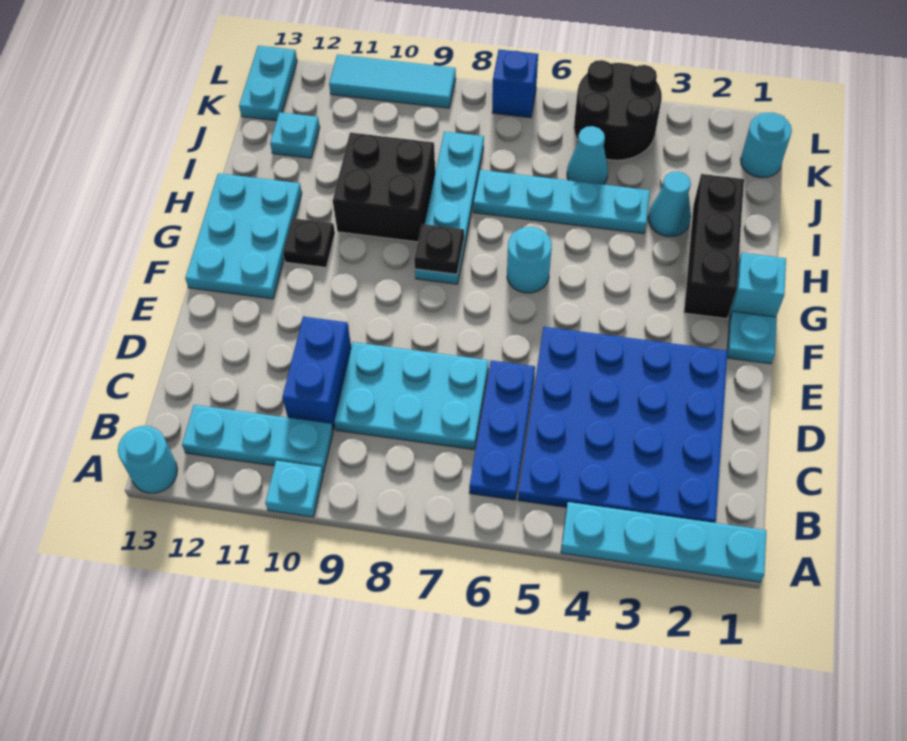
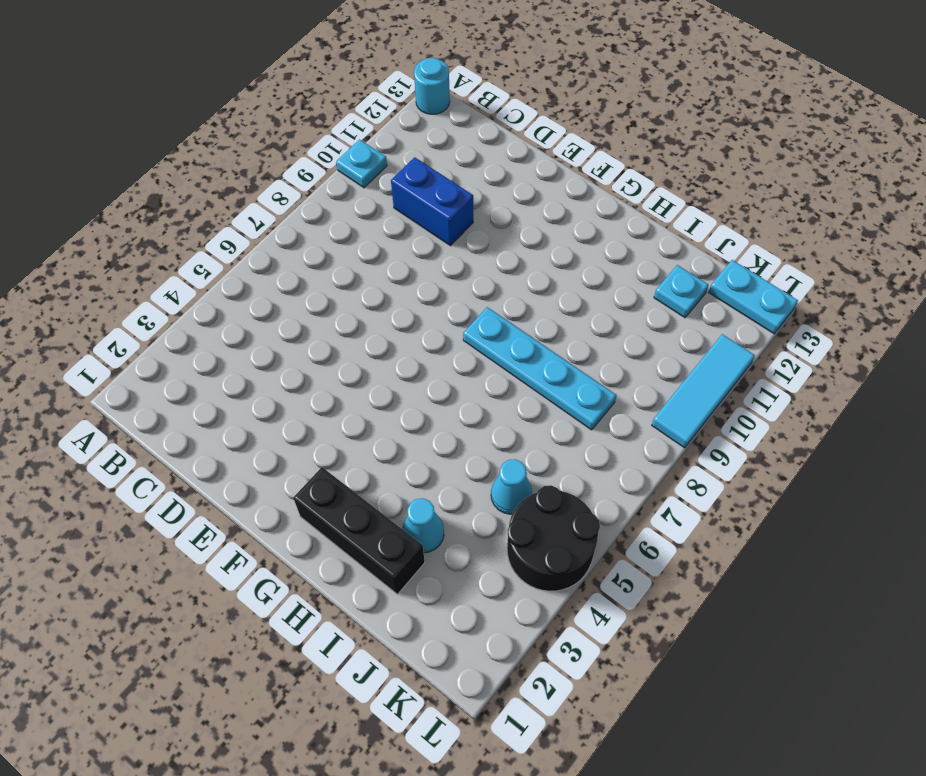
none -> cyan plate A1:A4 level 1
none -> blue plate B2:E5 level 1
none -> blue plate B6:D6 level 1

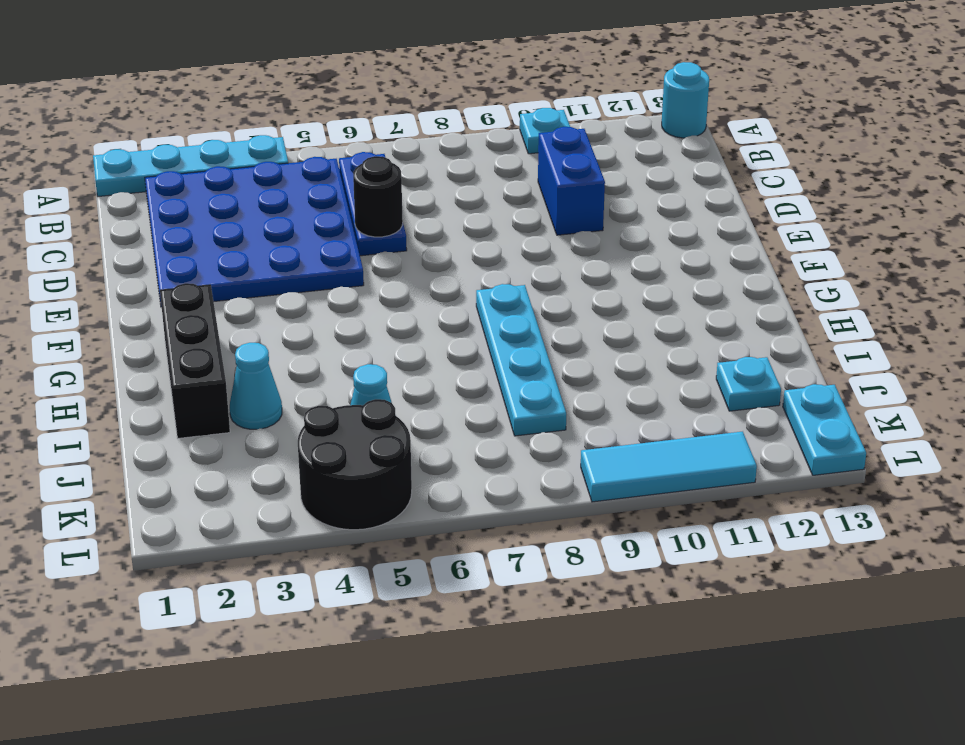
black round brick D6 level 2 -> none
none -> cyan plate B10:B12 level 1
none -> cyan plate C7:D9 level 1
none -> cyan plate F1 level 1

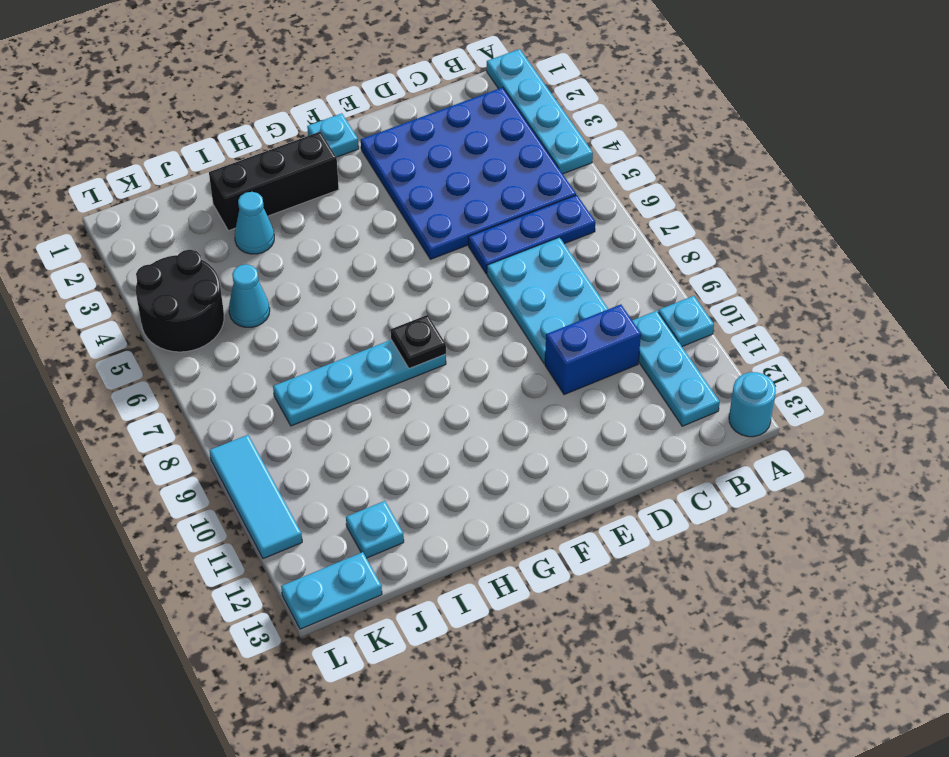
none -> cyan plate F12:H13 level 1
none -> cyan brick G1 level 1
none -> cyan round brick G6 level 1

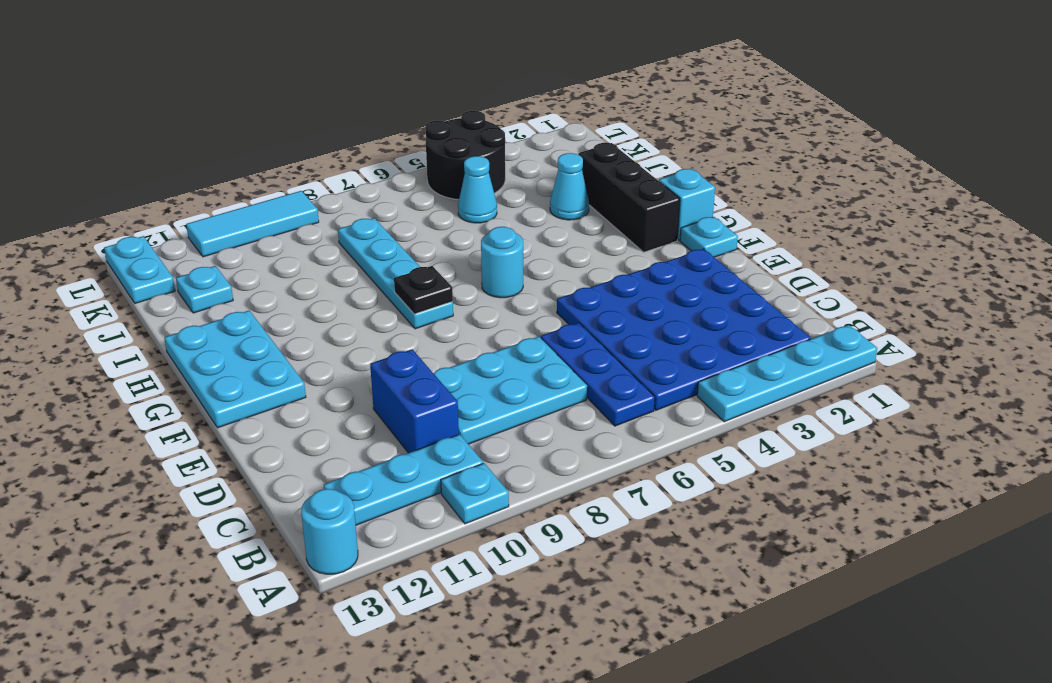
none -> black plate G11 level 1
none -> black brick H9:I10 level 1
none -> cyan plate I4:I7 level 1

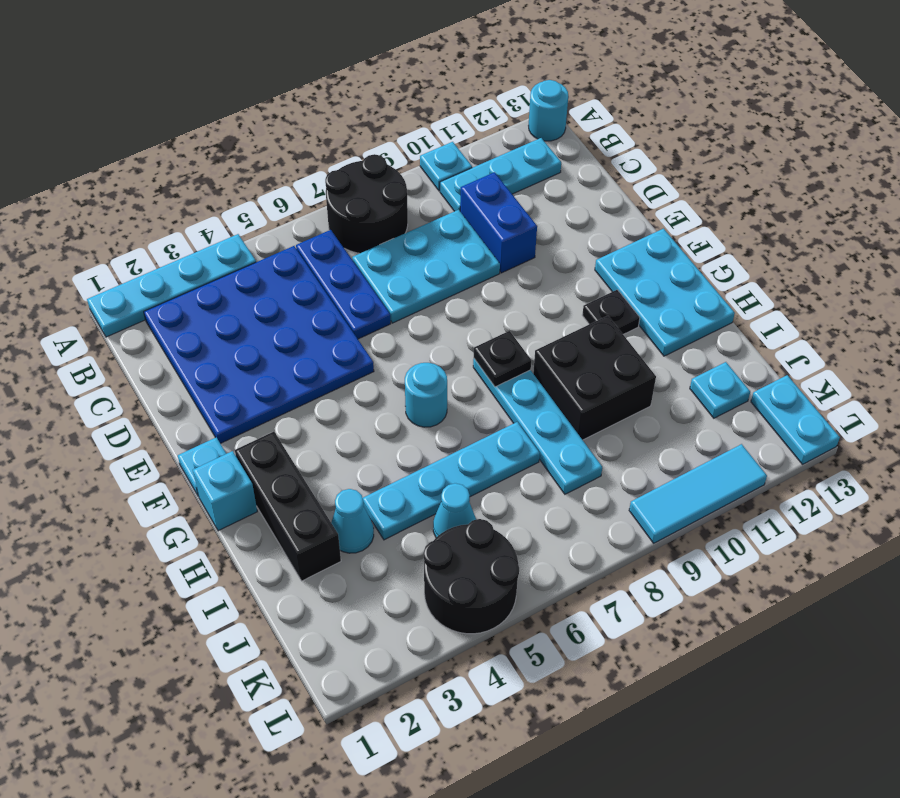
black round brick A7:B8 level 1 -> none
none -> cyan round brick K1 level 1
none -> blue brick L7 level 1

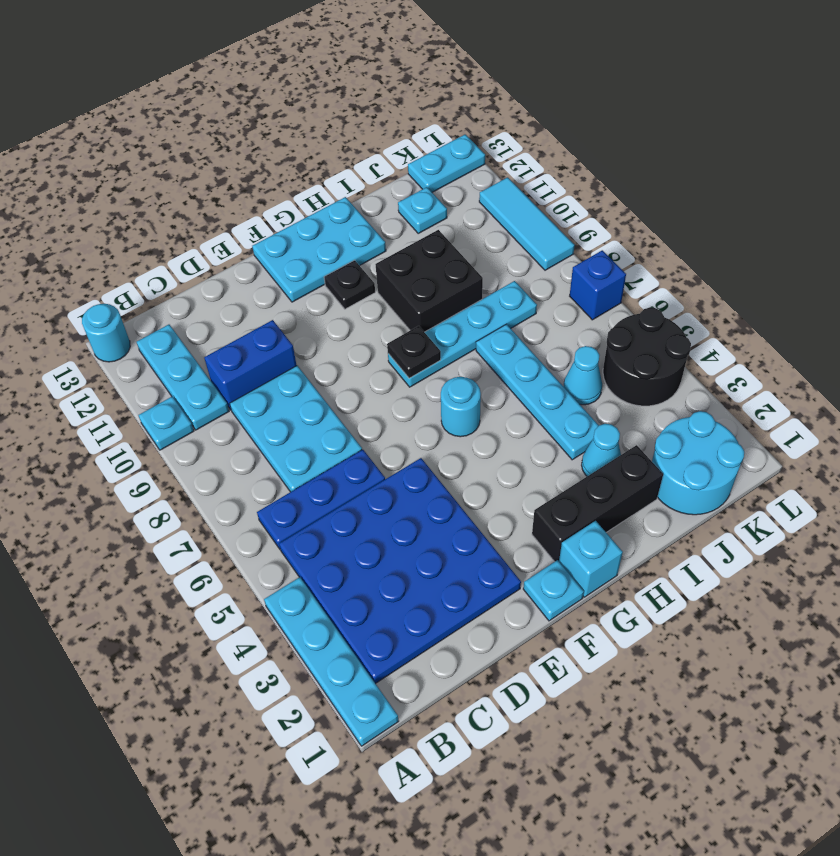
cyan round brick J1:K2 level 1 -> cyan round brick K1 level 1

